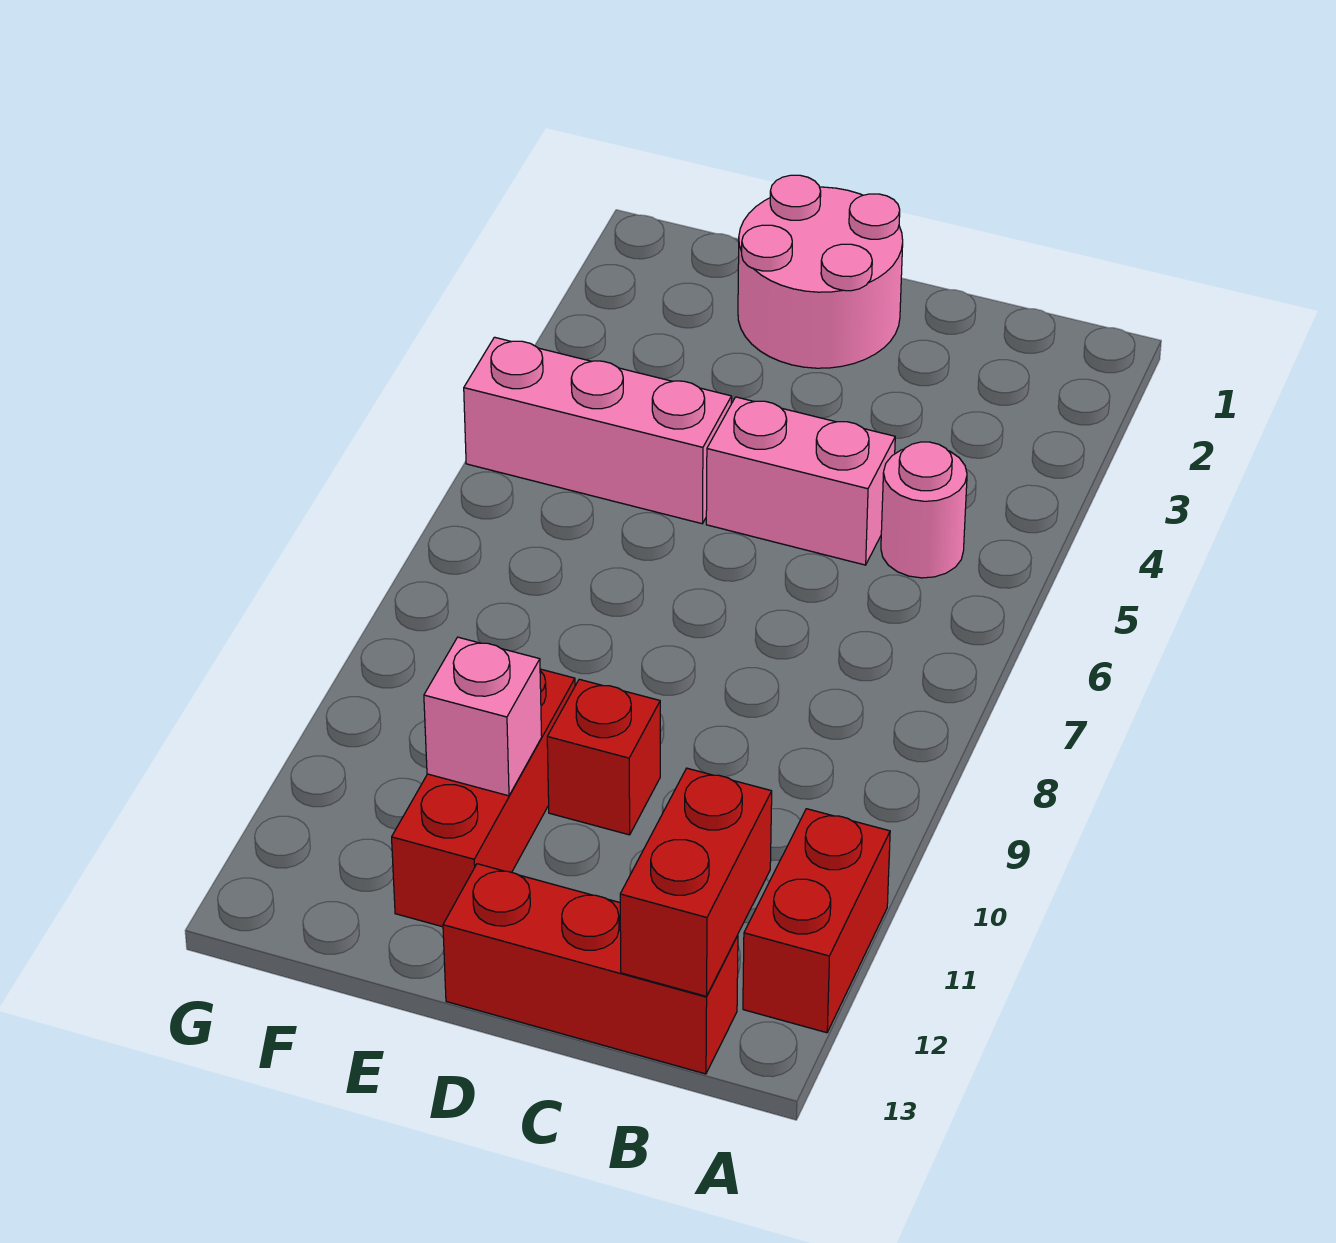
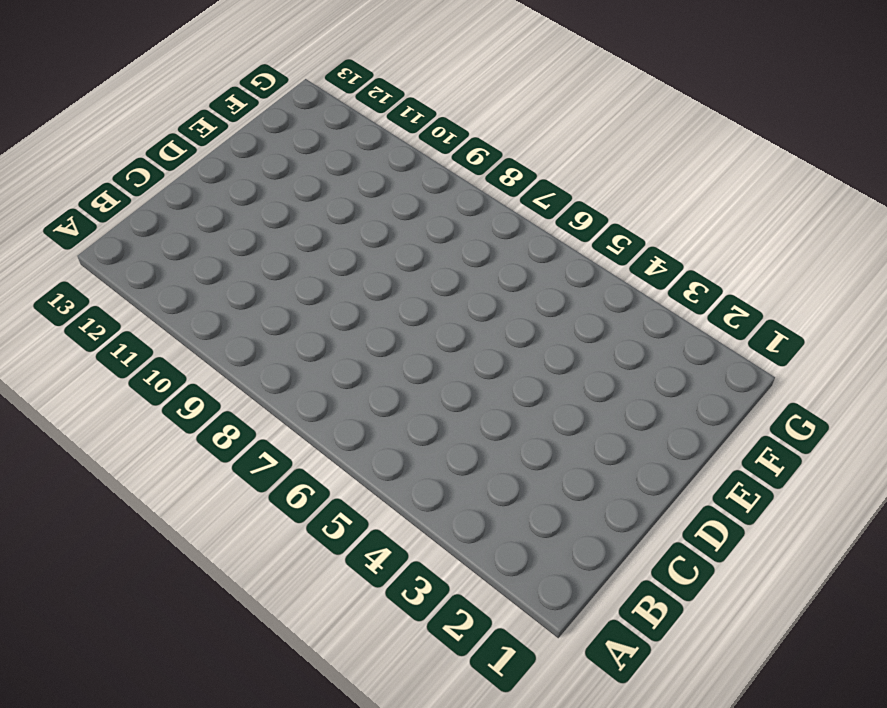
none -> red brick A11:A12 level 1
none -> pink round brick B5 level 1

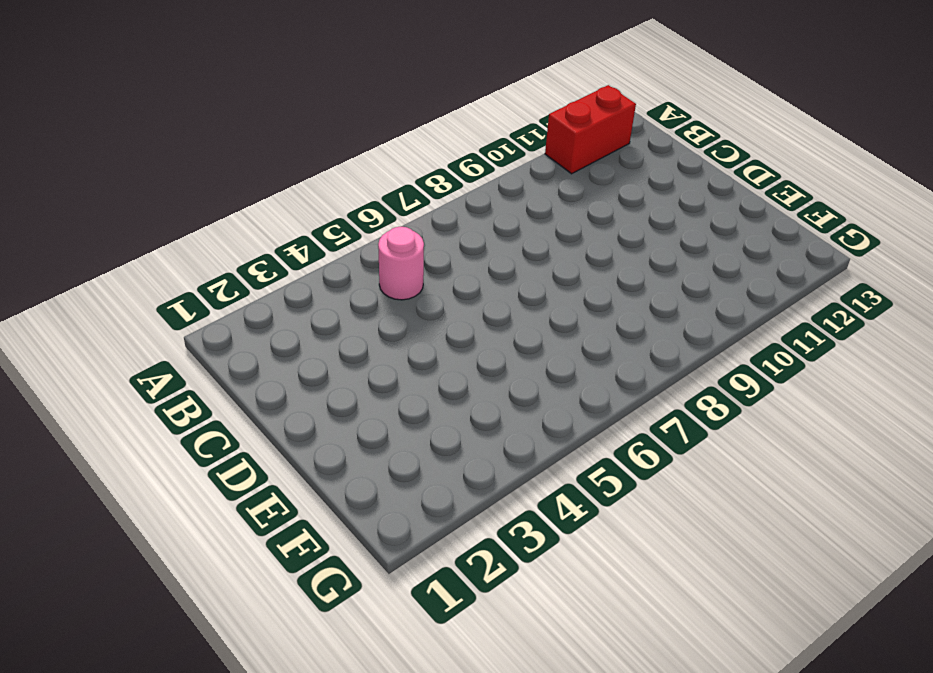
none -> red brick B13:D13 level 1
none -> pink brick C5:D5 level 1

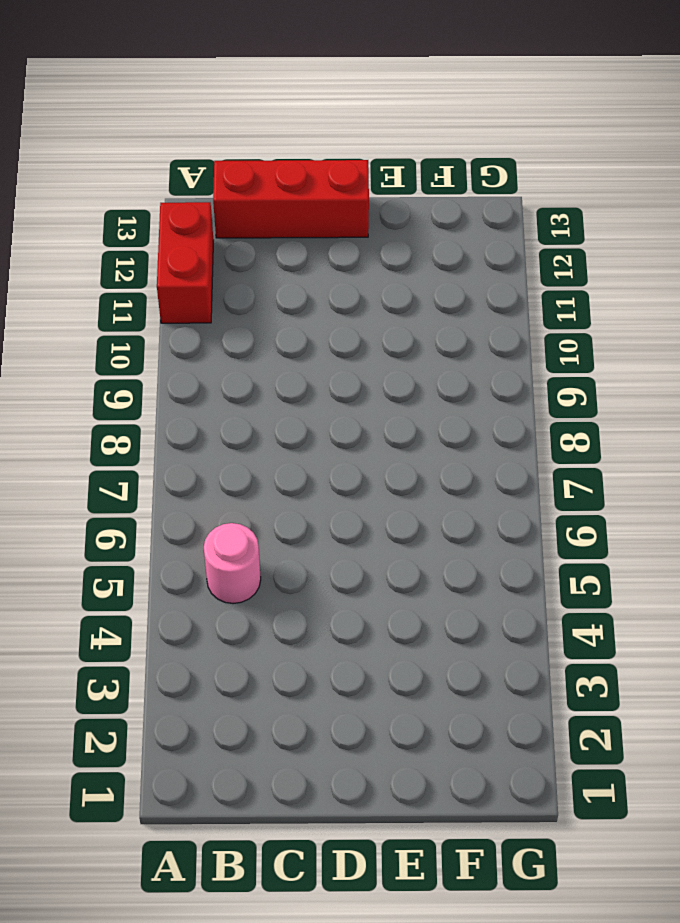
none -> pink brick C5:D5 level 1
none -> pink round brick D1:E2 level 1

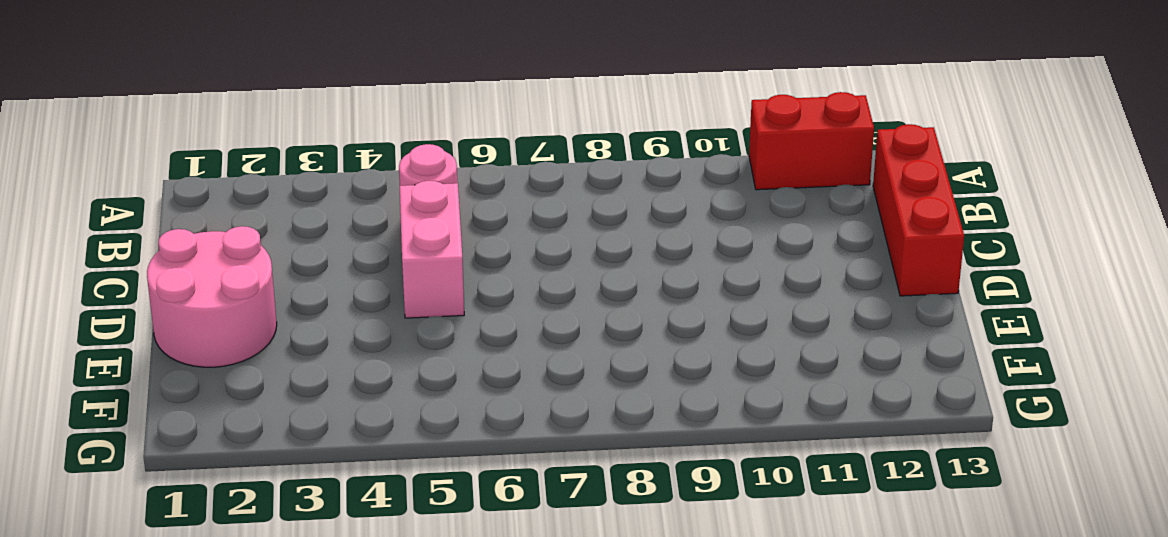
none -> red brick D10 level 1
none -> pink brick E5:G5 level 1

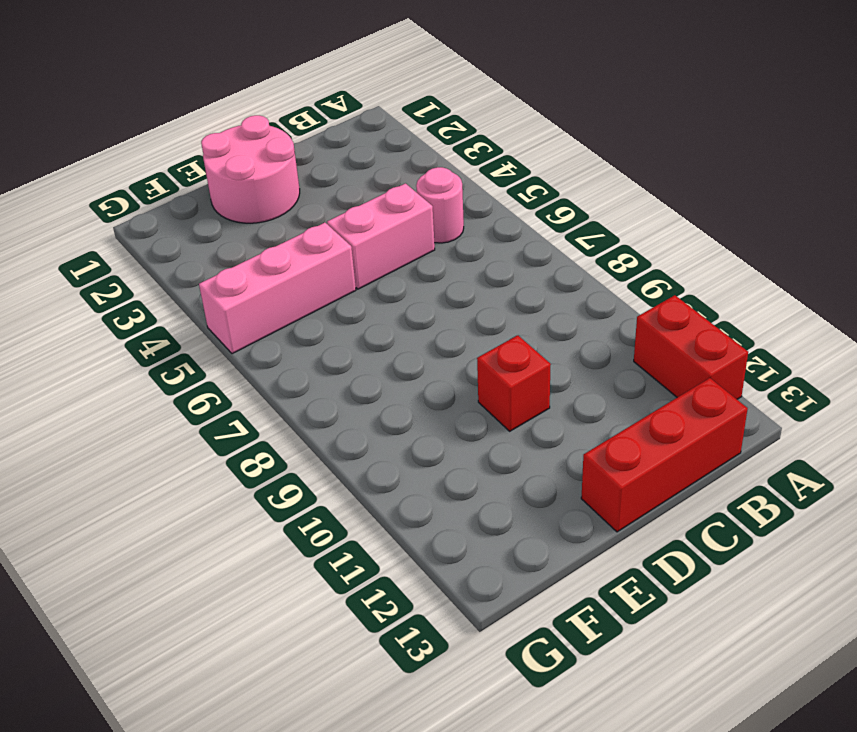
none -> red brick E10:E12 level 1
none -> red brick B12:B13 level 2

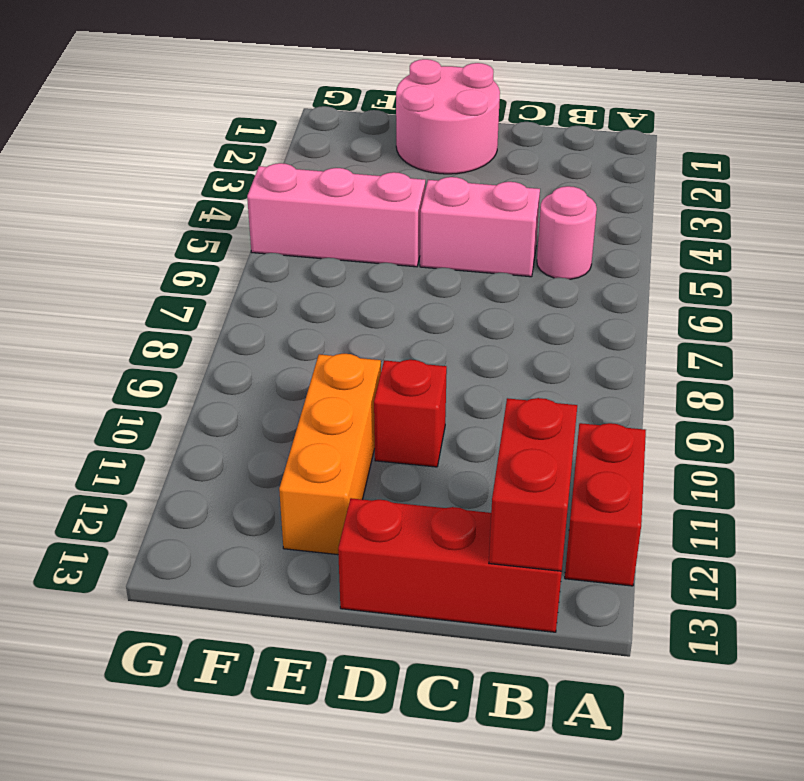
orange brick E10:E12 level 1 -> red brick E10:E12 level 1
none -> pink brick E11 level 2

